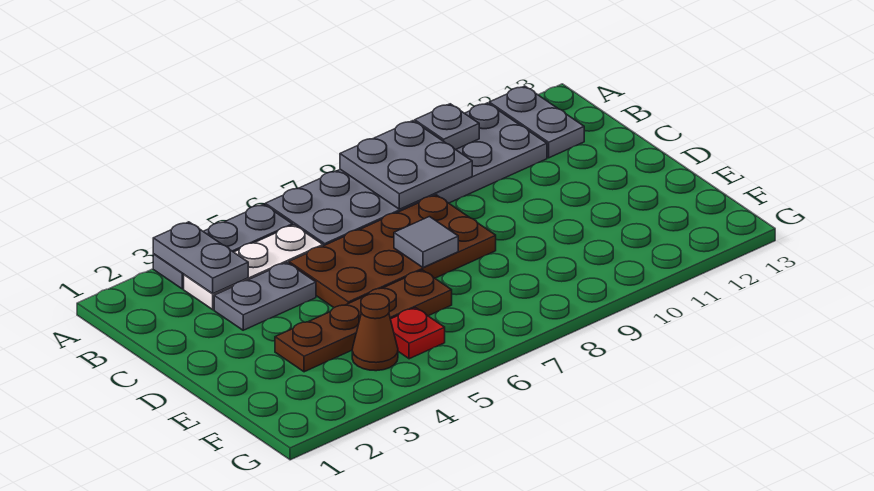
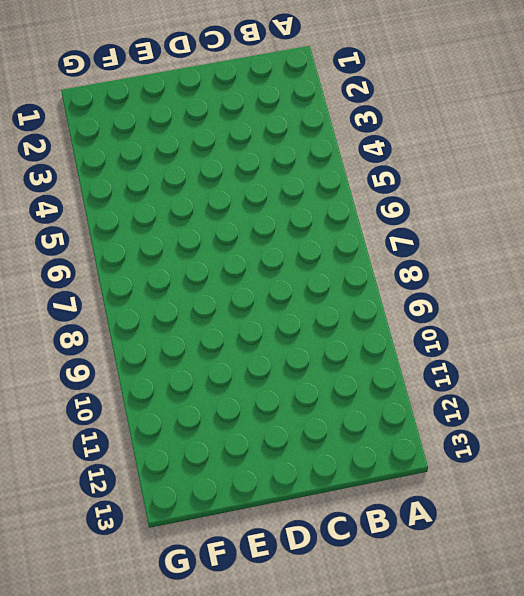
none -> grey plate A3:A5 level 1
none -> grey plate A6:B11 level 1
none -> grey plate A12:B12 level 1

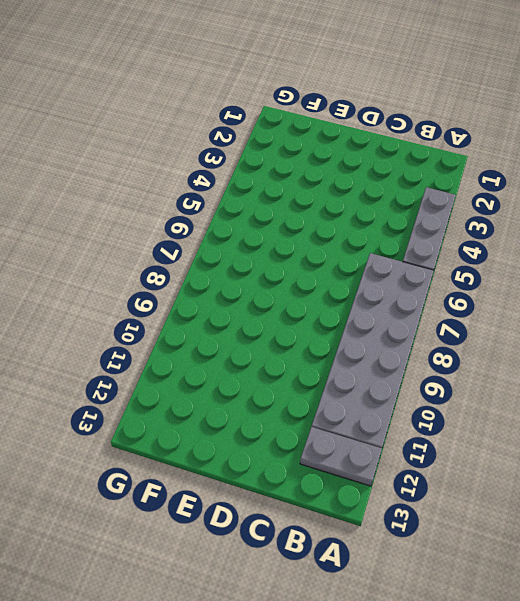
none -> white plate B3:B5 level 1
none -> grey plate C3:C4 level 1
none -> brown plate C5:D8 level 1

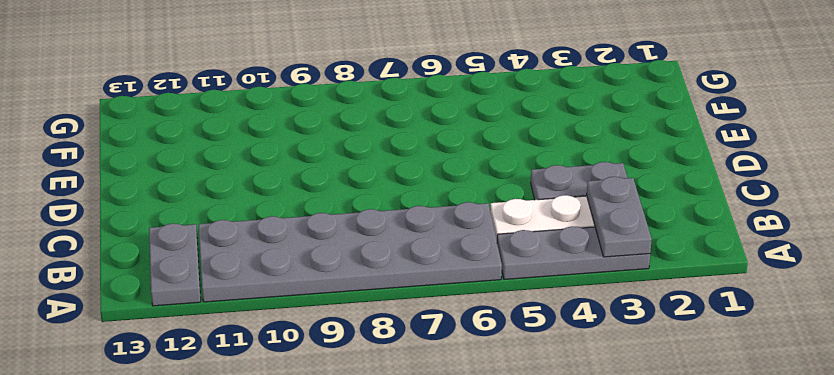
none -> brown plate C5:D8 level 1
none -> brown plate E3:E6 level 1
none -> brown cone F4 level 1

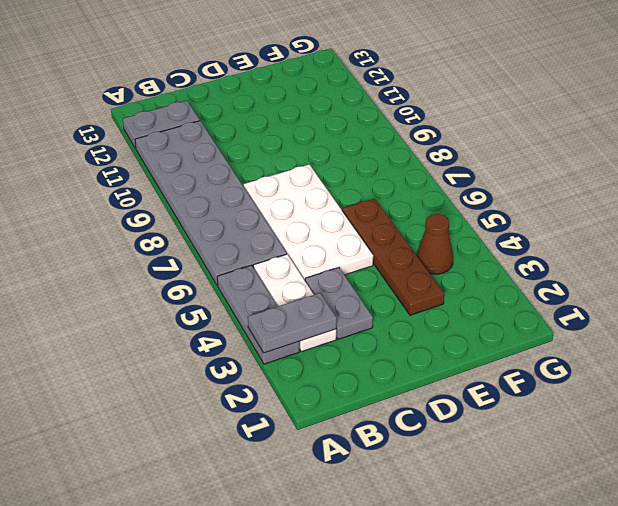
white plate C5:D8 level 1 -> brown plate C5:D8 level 1
none -> red plate F5 level 1
none -> grey plate A8:B9 level 2
none -> grey plate A10 level 2

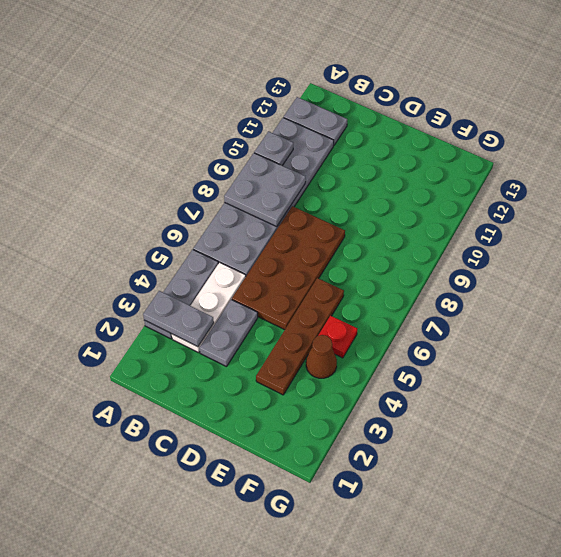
none -> grey tile D7 level 2

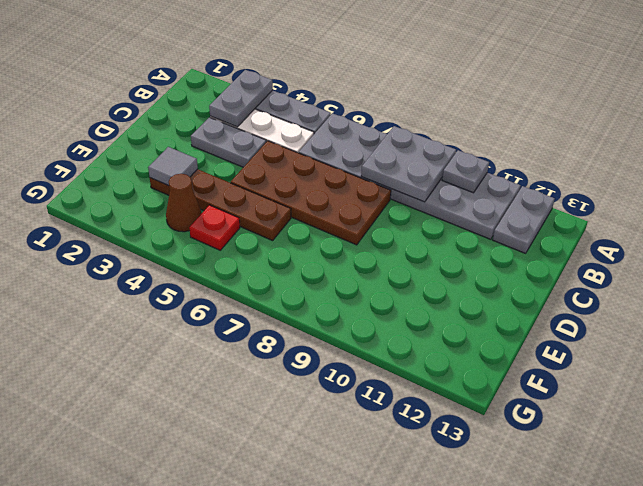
grey tile E3 level 2 -> grey tile D7 level 2

